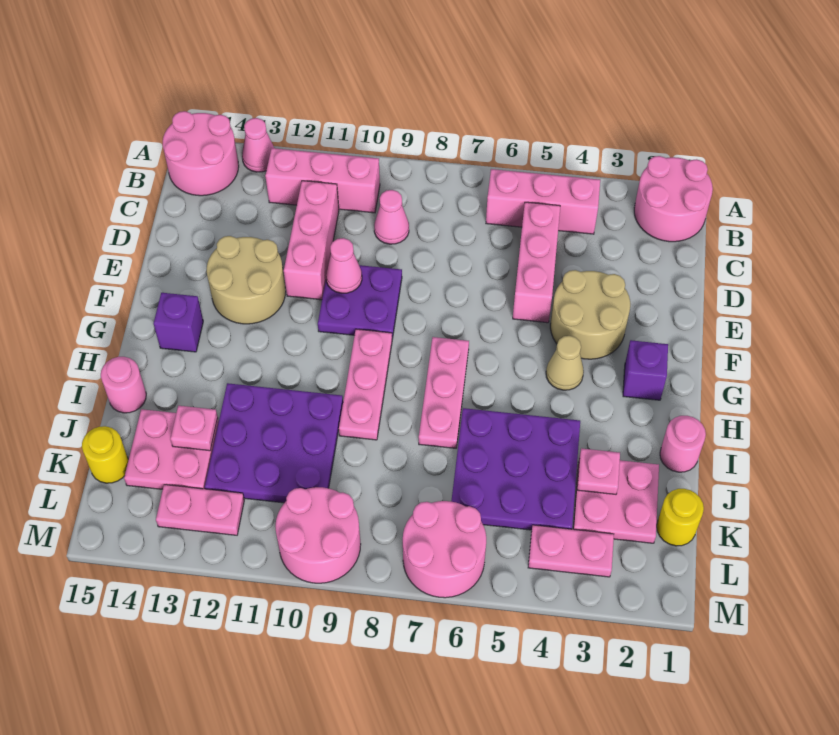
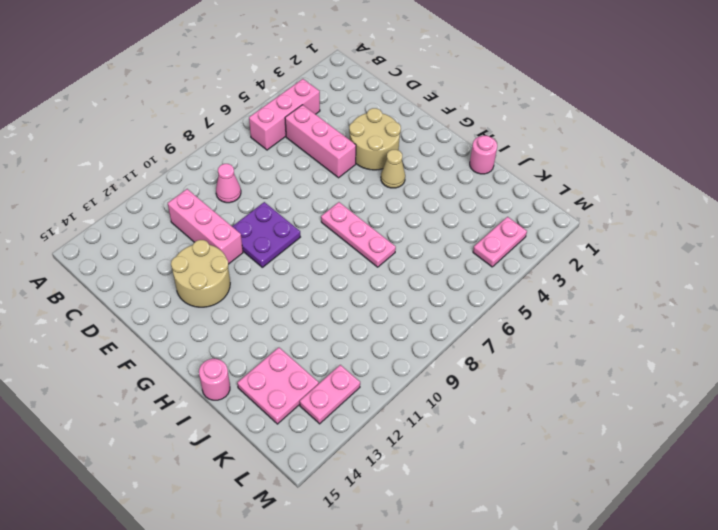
none -> pink round brick A1:B2 level 1
none -> pink cone A13 level 1
none -> pink round brick A14:B15 level 1
none -> pink brick B10:B12 level 1

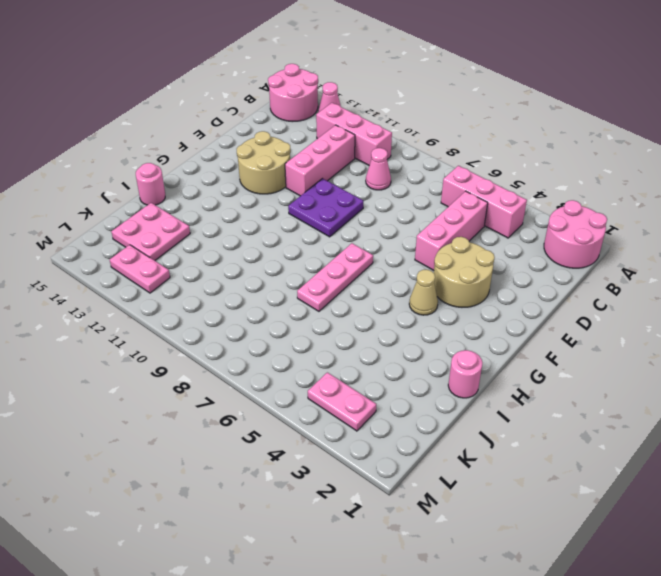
none -> purple brick G2 level 1
none -> pink plate G9:I9 level 1
none -> purple brick G14 level 1
none -> purple plate I4:K6 level 1

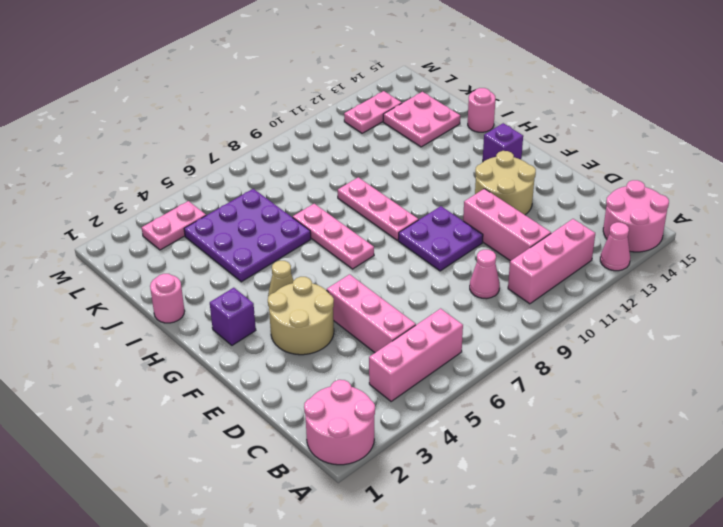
none -> purple plate I10:K12 level 1
none -> pink plate J2:K3 level 1
none -> yellow round brick K1 level 1
none -> yellow round brick K15 level 1

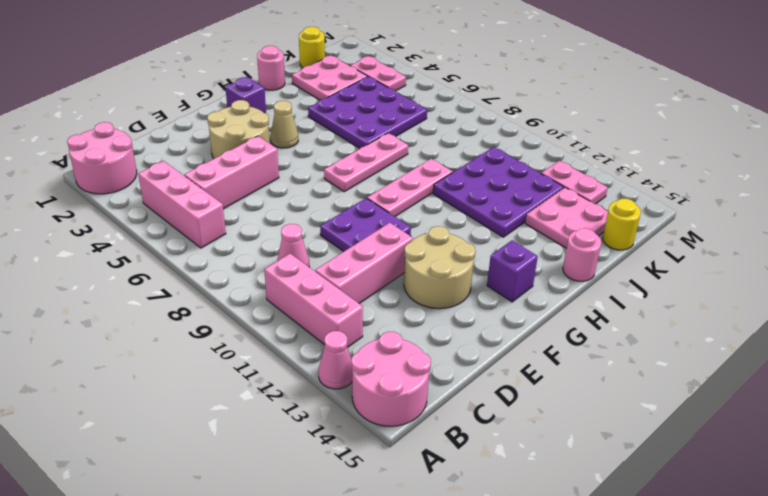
none -> pink round brick L6:M7 level 1
none -> pink round brick L9:M10 level 1
none -> pink cone E10 level 2
none -> pink plate J3 level 2

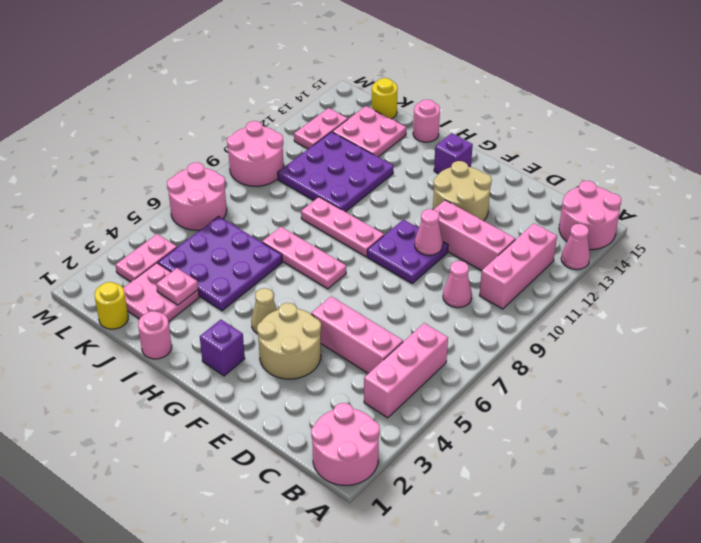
none -> pink plate J13 level 2

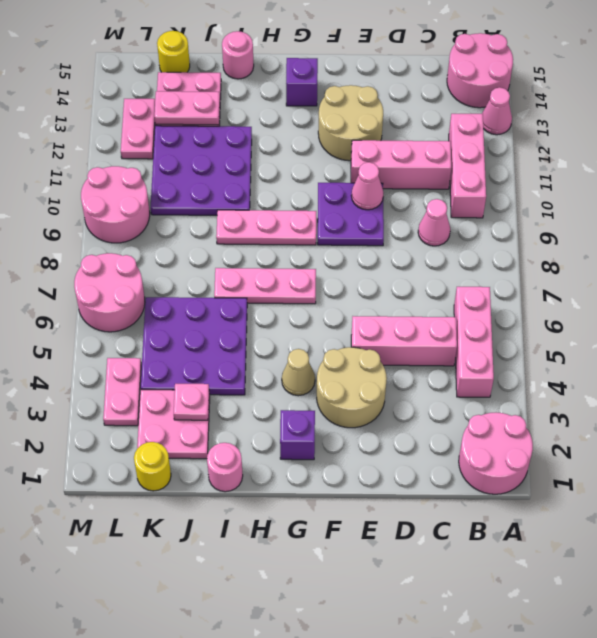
pink plate J13:K13 level 2 -> pink plate J13 level 2

